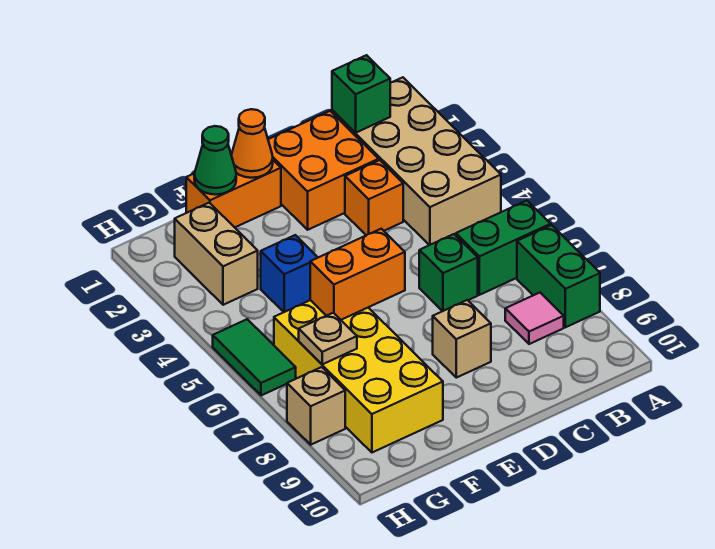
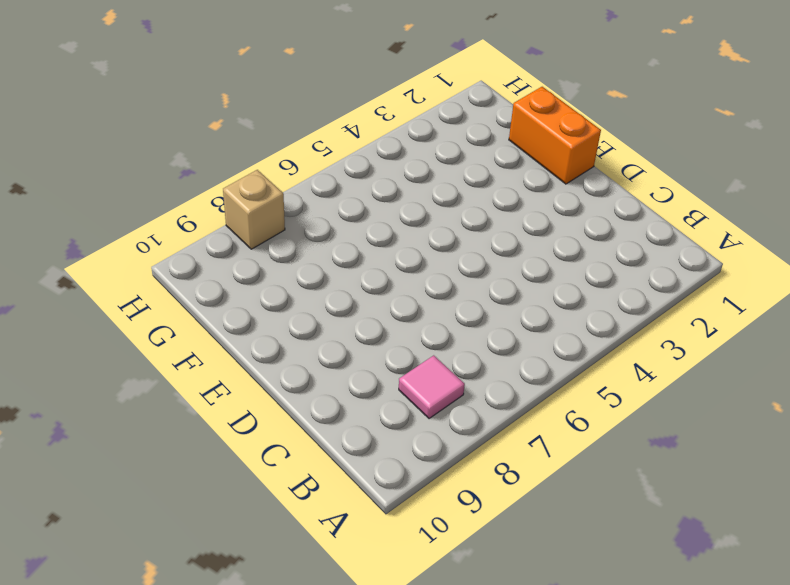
none -> tan brick A1:B4 level 1
none -> green brick A6:B6 level 1
none -> green brick A7:A8 level 1

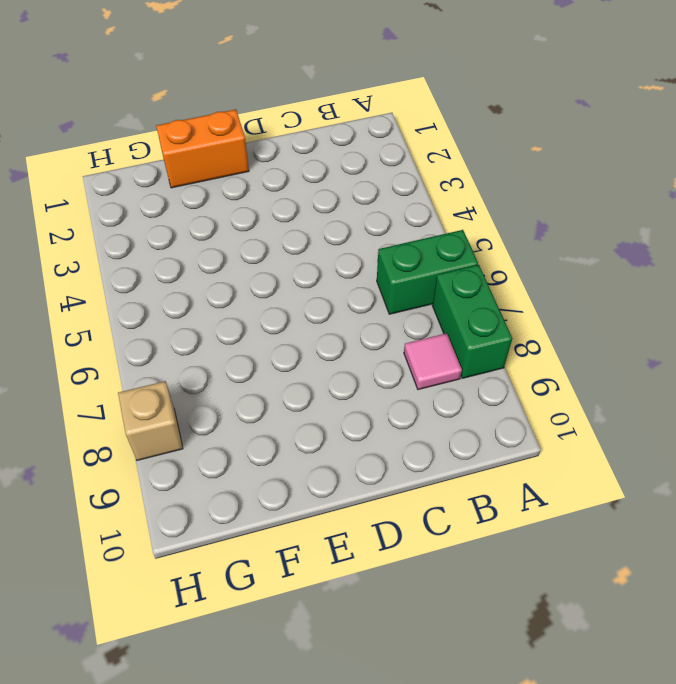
none -> tan brick A1:B4 level 1
none -> orange brick C1:D2 level 1
none -> orange brick C3 level 1

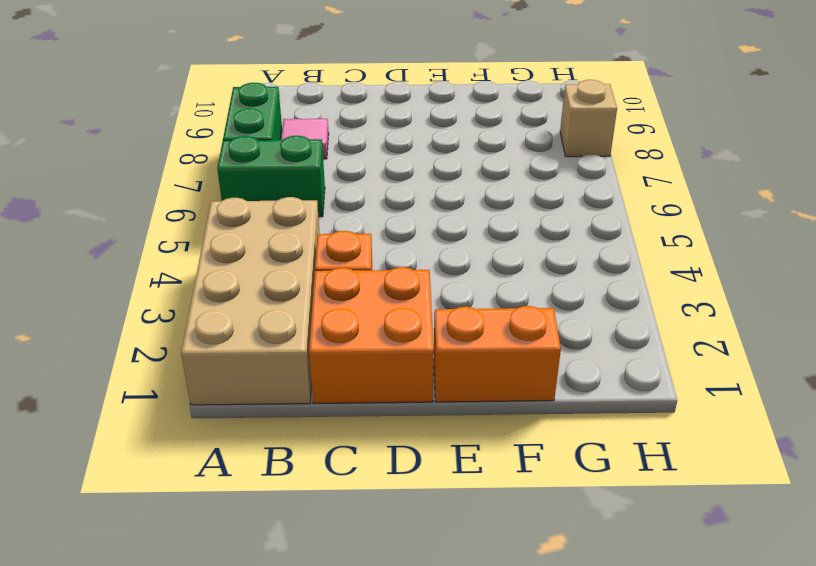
none -> green brick C6 level 1
none -> tan brick D8 level 1
none -> blue brick F4 level 1

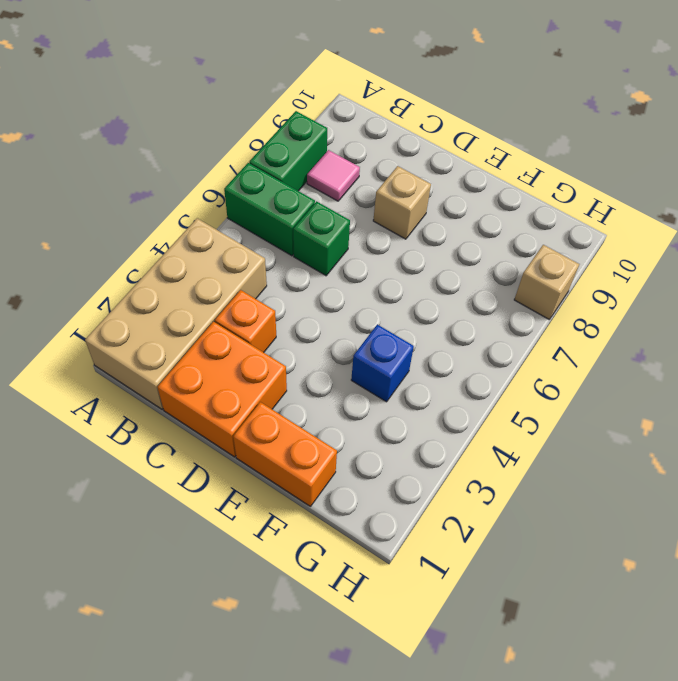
none -> yellow brick F6:G9 level 1
none -> tan brick G2:G3 level 1
none -> green tile H5:H6 level 1

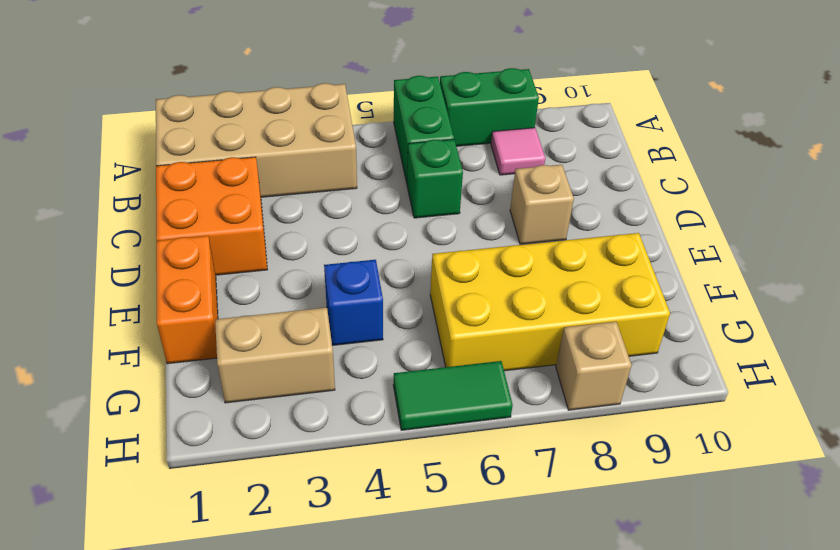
none -> orange brick C3 level 1
none -> green brick B1 level 2
none -> orange cone E1 level 2

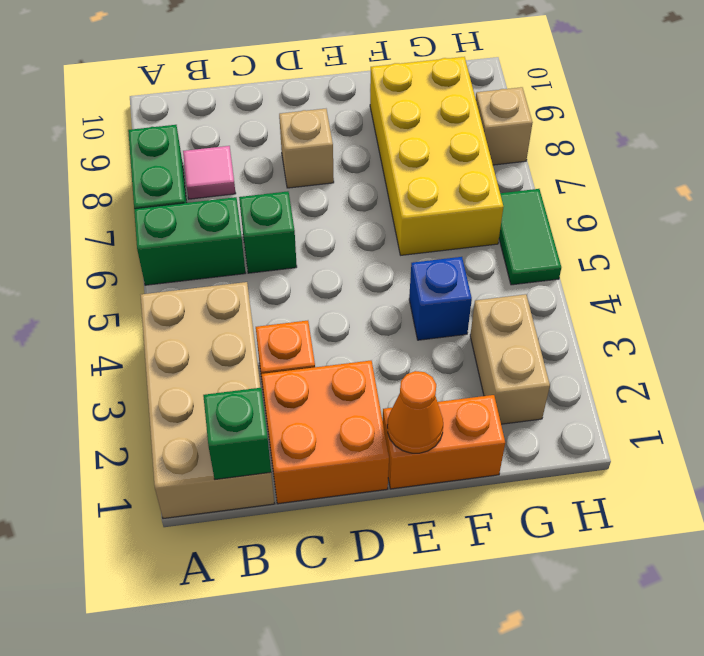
none -> orange brick E6:F6 level 2
none -> green cone F1 level 2
none -> tan plate G7 level 2

